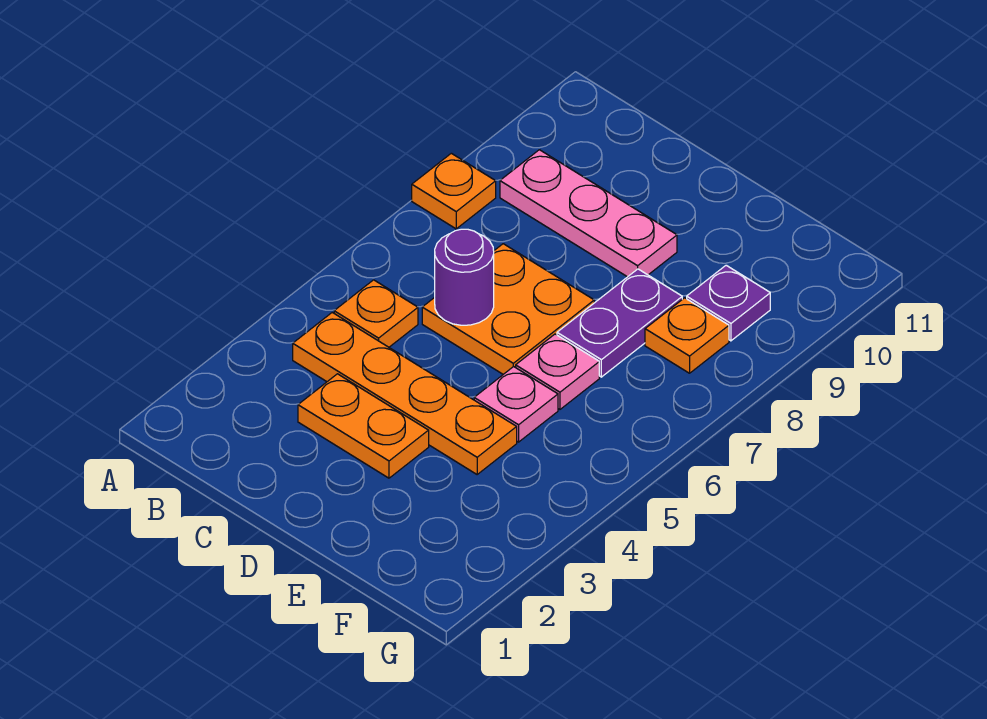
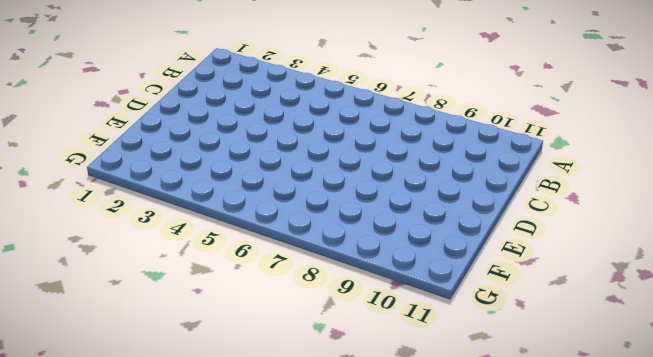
none -> orange plate A8 level 1
none -> orange plate B4:E4 level 1
none -> orange plate B5 level 1

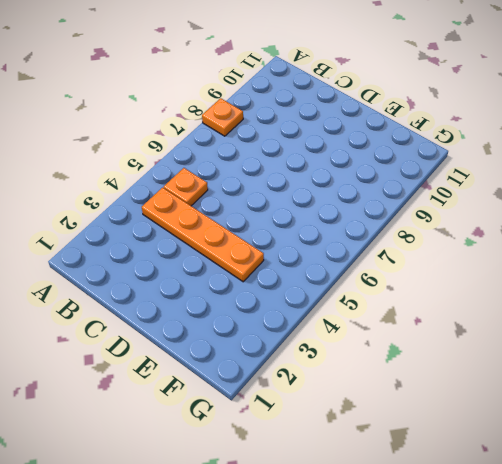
none -> pink plate B9:D9 level 1
none -> orange plate C3:D3 level 1
none -> orange plate C6:D7 level 1

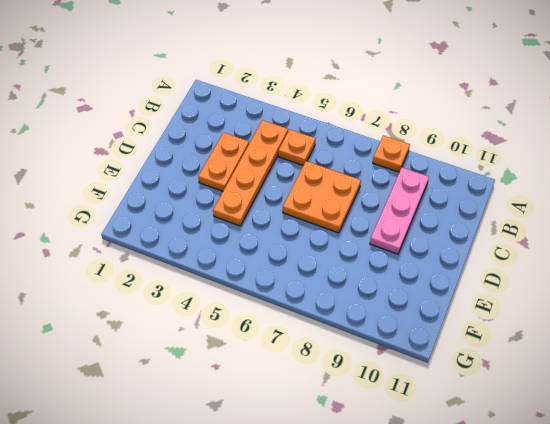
none -> pink plate E5 level 1
none -> pink plate E6 level 1
none -> purple plate E7:E8 level 1

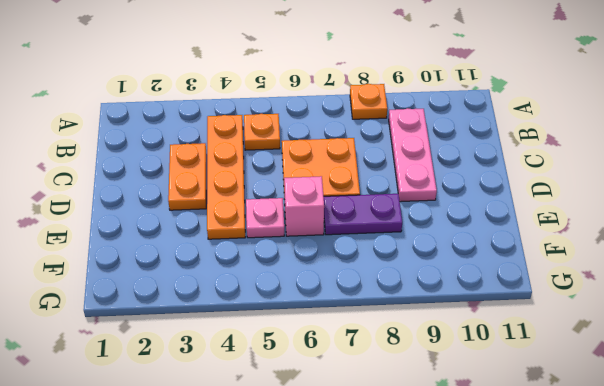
pink brick E6 level 1 -> pink plate E6 level 1
none -> orange plate F8 level 1
none -> purple plate F9 level 1
none -> purple round brick C6 level 2

